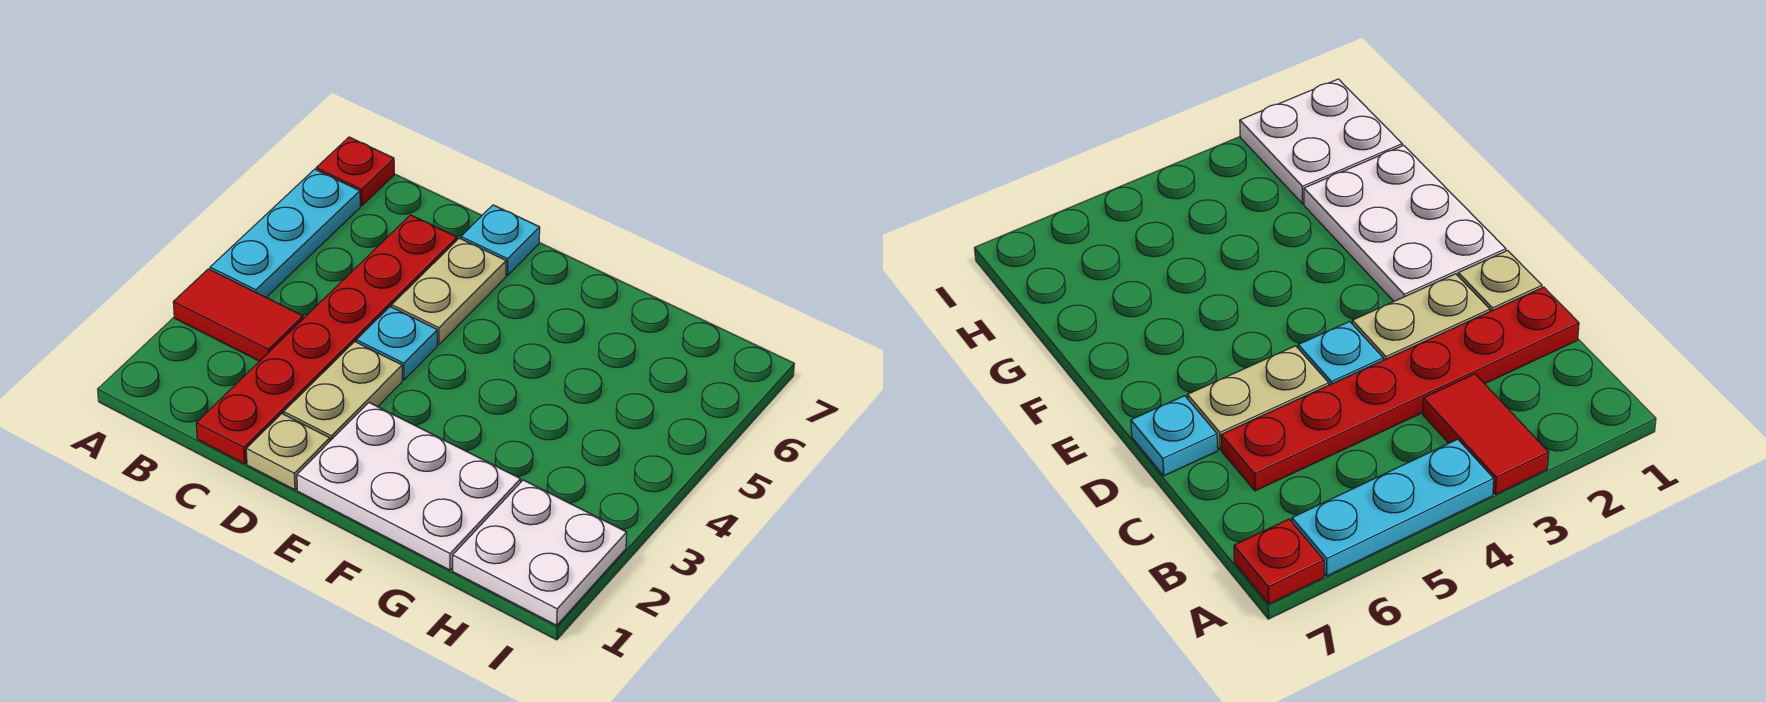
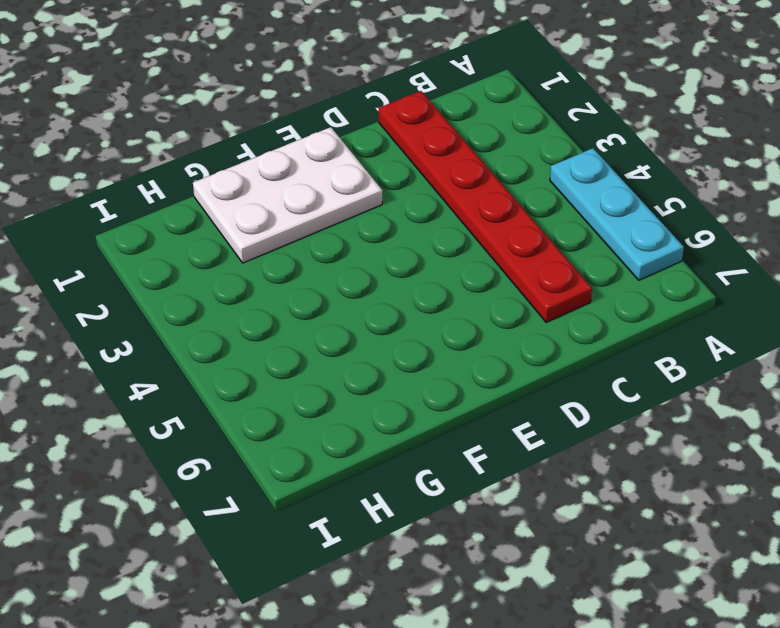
none -> red tile A3:B3 level 1
none -> red plate A7 level 1

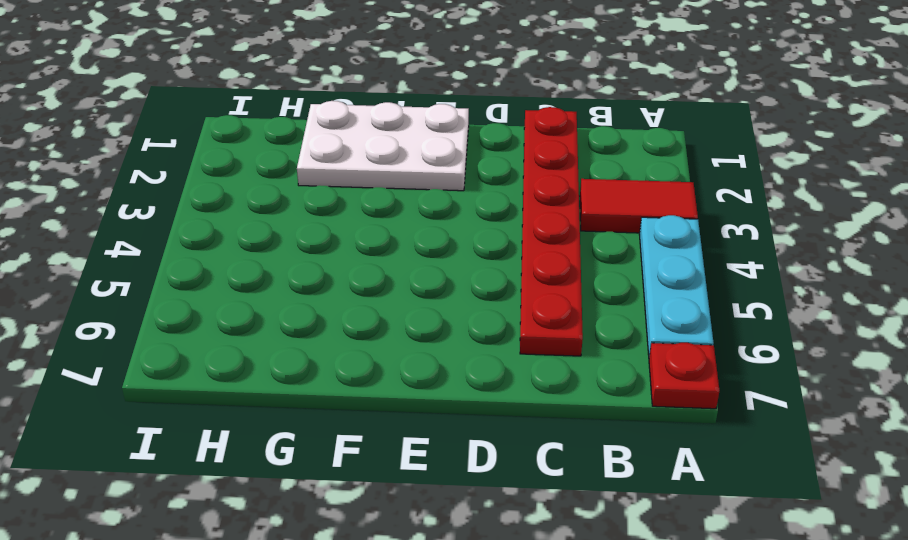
none -> tan plate D1 level 1
none -> tan plate D2:D3 level 1

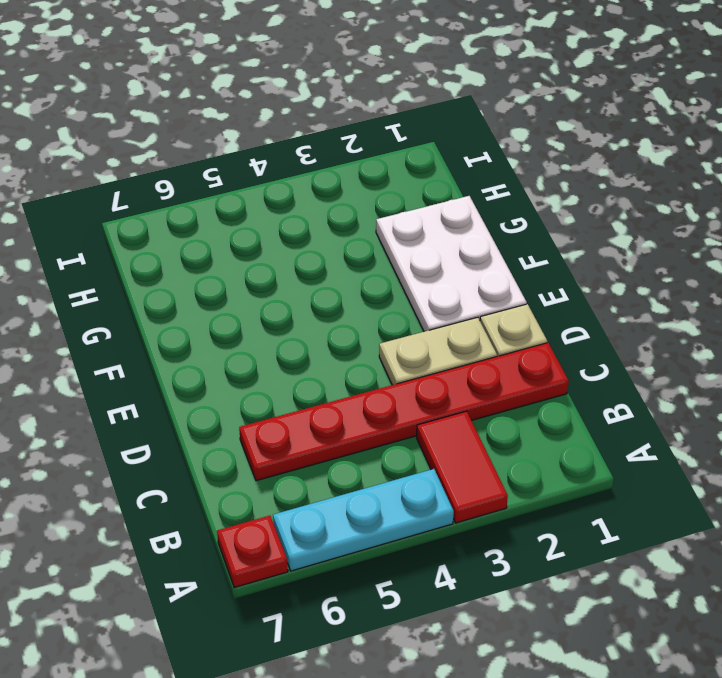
none -> cyan plate D4 level 1
none -> tan plate D5:D6 level 1

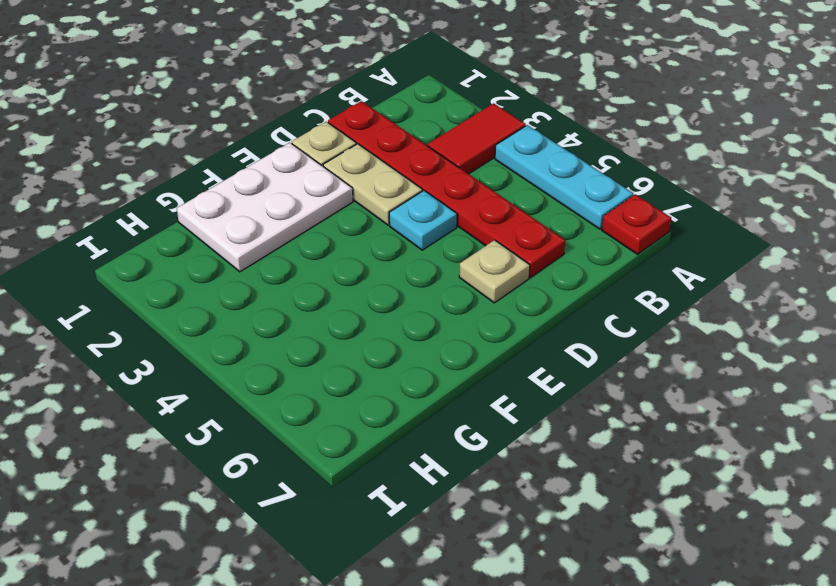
tan plate D6 level 1 -> tan plate D5:D6 level 1
none -> cyan plate D7 level 1
none -> white plate H1:I2 level 1

